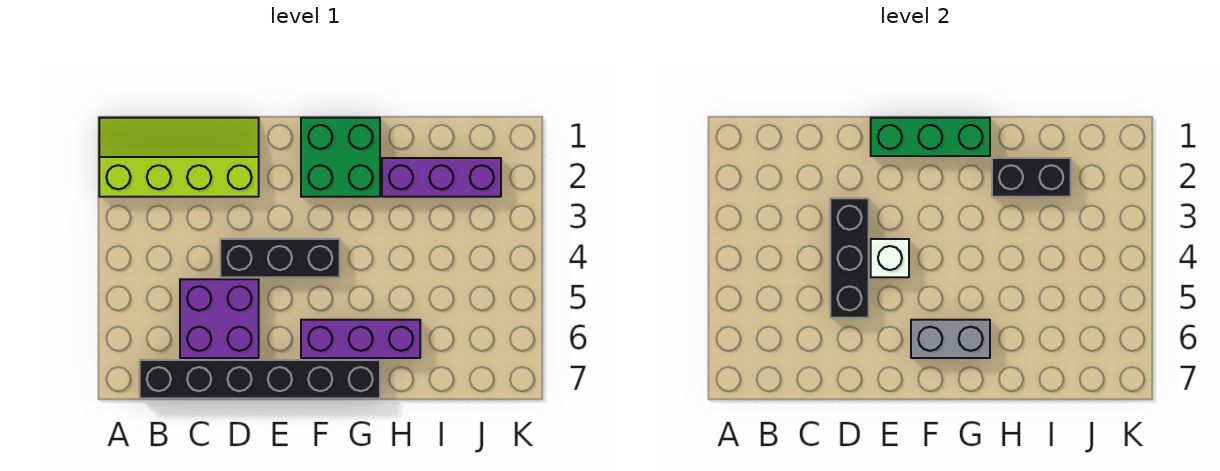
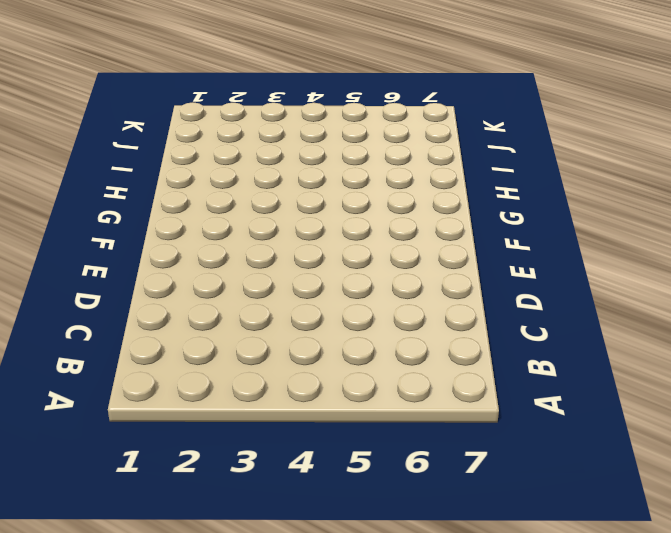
none -> lime slope A1:D2 level 1 top 2
none -> black brick B7:G7 level 1
none -> purple brick C5:D6 level 1

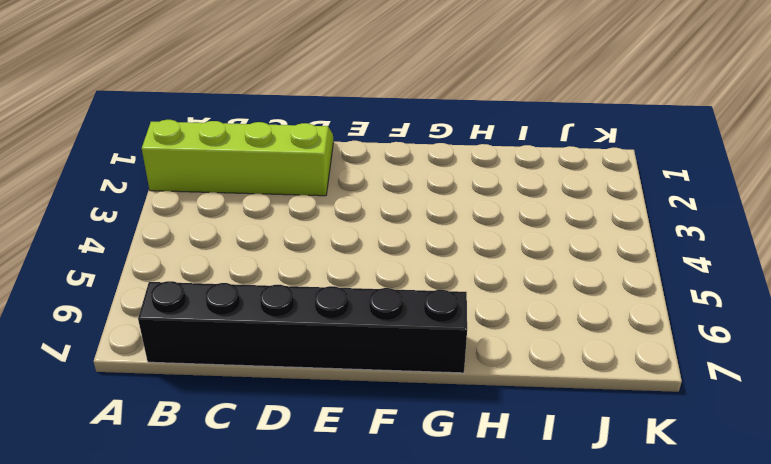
none -> purple brick C5:D6 level 1
none -> black brick D4:F4 level 1
none -> green brick F1:G2 level 1

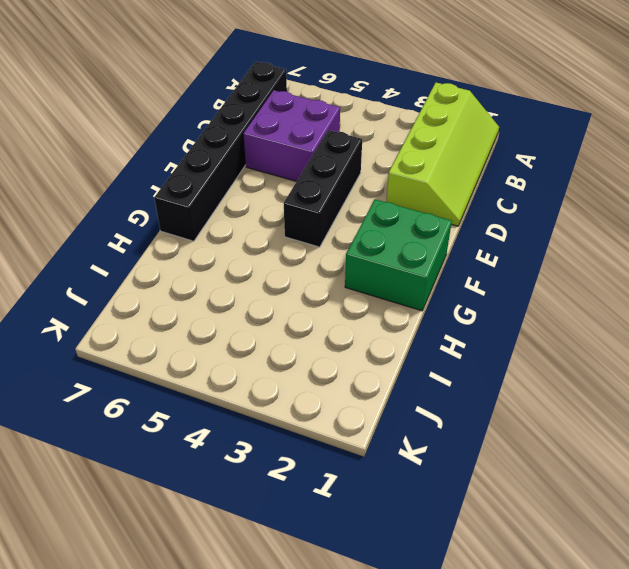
none -> purple brick F6:H6 level 1
none -> purple brick H2:J2 level 1
none -> black brick D3:D5 level 2

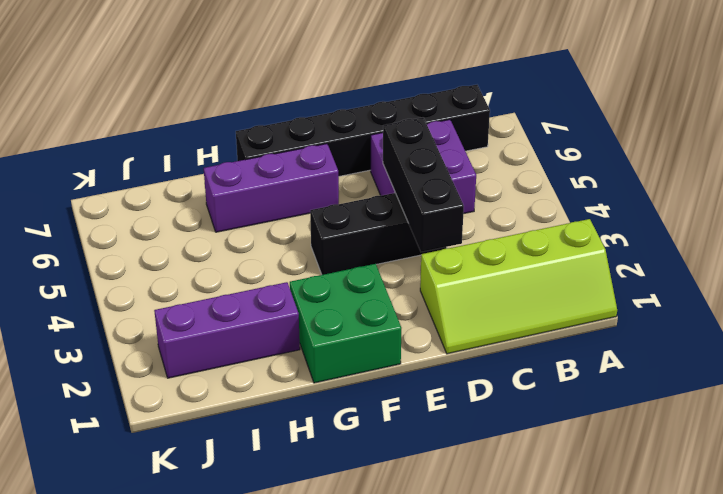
none -> green brick E1:G1 level 2
none -> white brick E4 level 2
none -> grey brick F6:G6 level 2

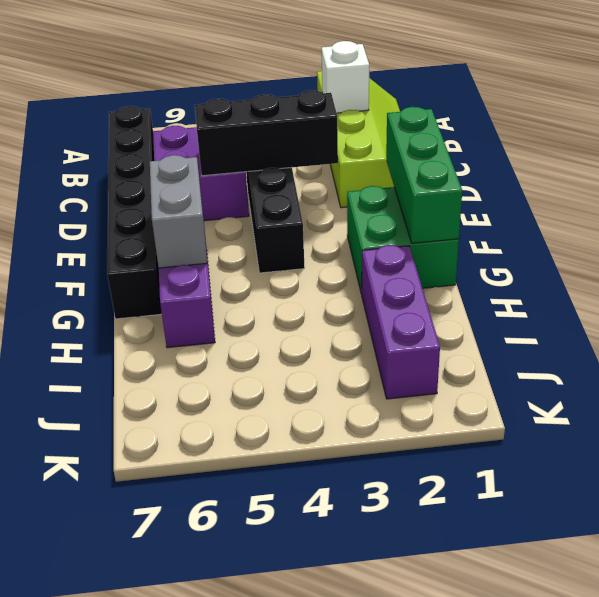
white brick B2 level 2 -> white brick E4 level 2
none -> black brick H2:I2 level 2

